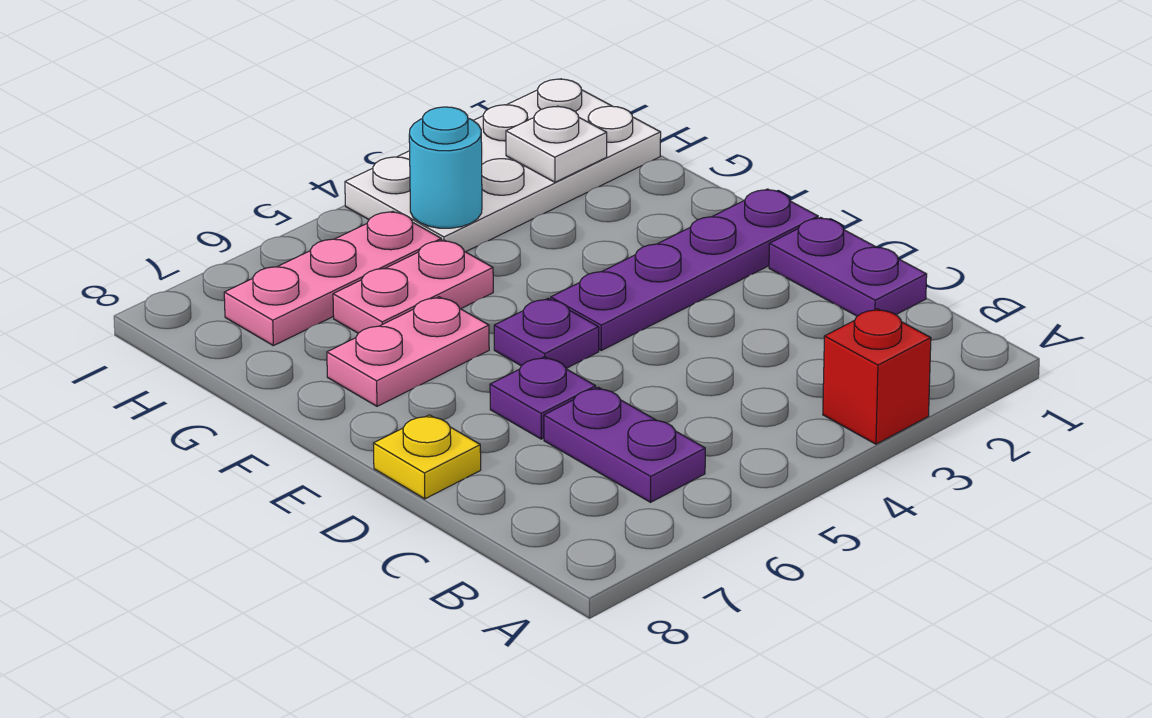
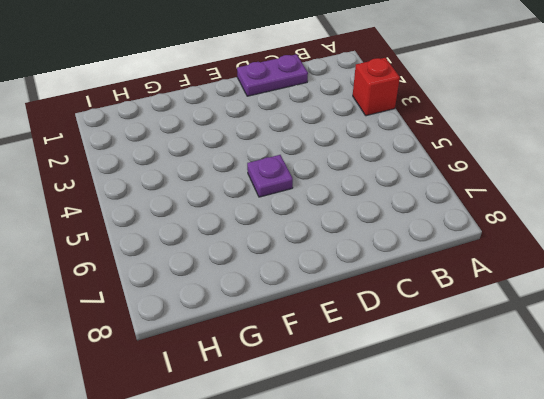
none -> purple plate B6:C6 level 1
none -> purple plate D6 level 1
none -> yellow plate D8 level 1

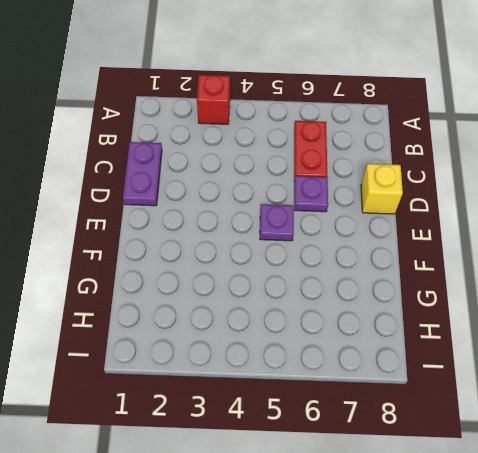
red plate B6:C6 level 1 -> purple plate B6:C6 level 1
yellow brick D8 level 1 -> yellow plate D8 level 1
none -> purple plate E1:E4 level 1
none -> pink plate F6:F7 level 1
none -> pink plate G5:G6 level 1

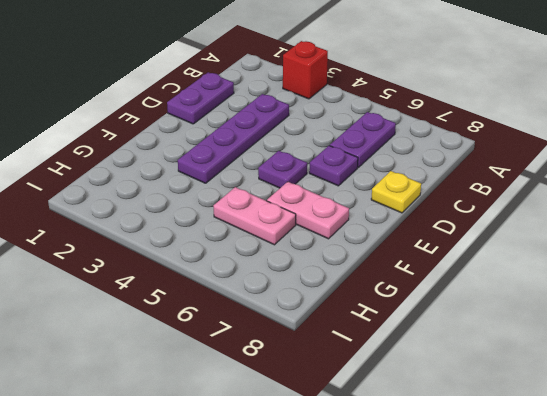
purple plate C3:F3 level 1 -> purple plate E1:E4 level 1
none -> white plate H1:I4 level 1
none -> pink plate H5:H7 level 1
none -> white plate H2 level 2

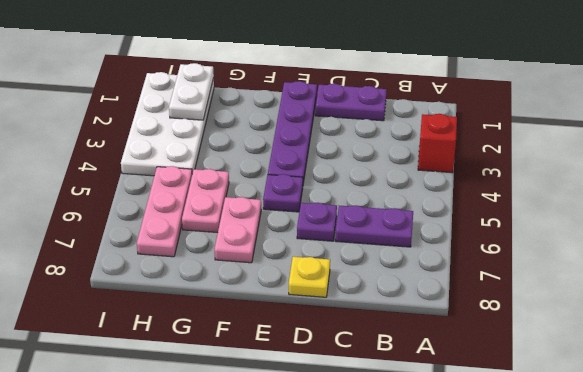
white plate H1:H2 level 2 -> white plate H2 level 2
none -> cyan round brick H4 level 2

